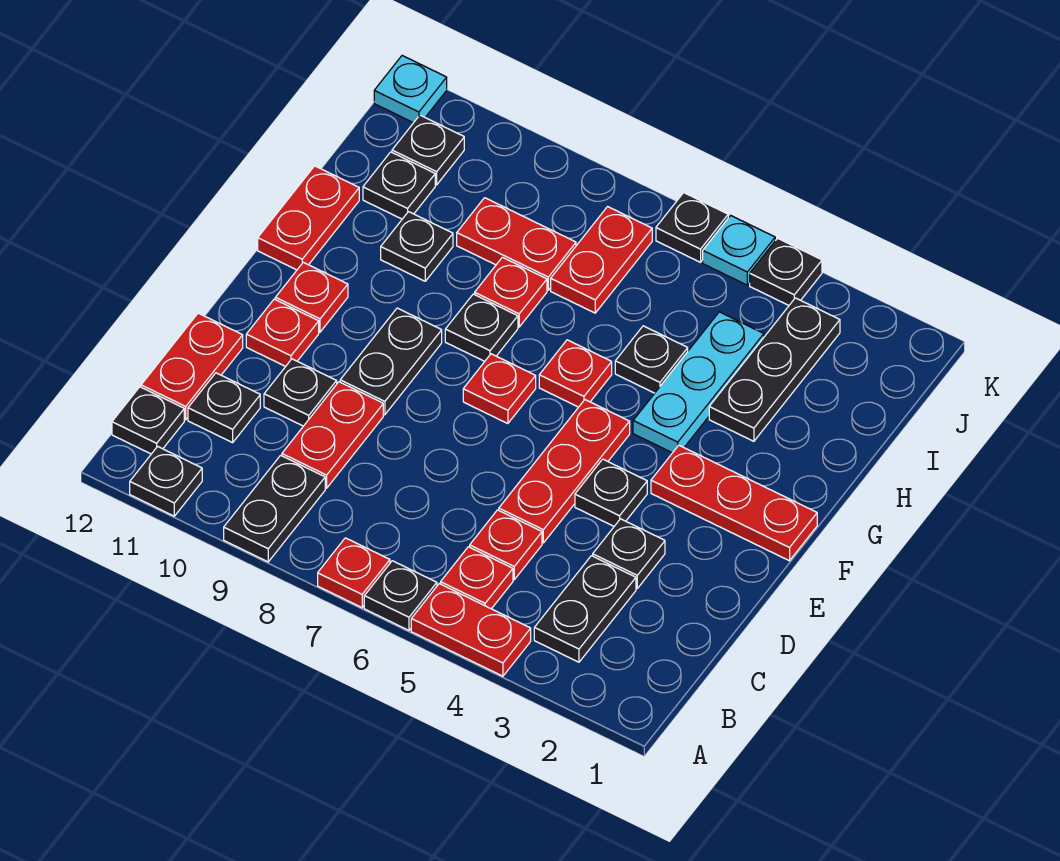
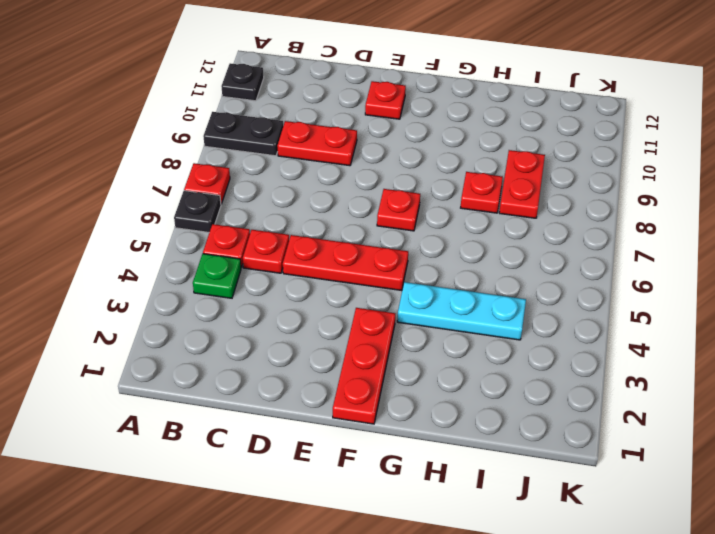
green plate B4 level 1 -> none
none -> red plate A4:A5 level 1
none -> black plate B3:C3 level 1
none -> black plate B12 level 1
none -> black plate C11 level 1

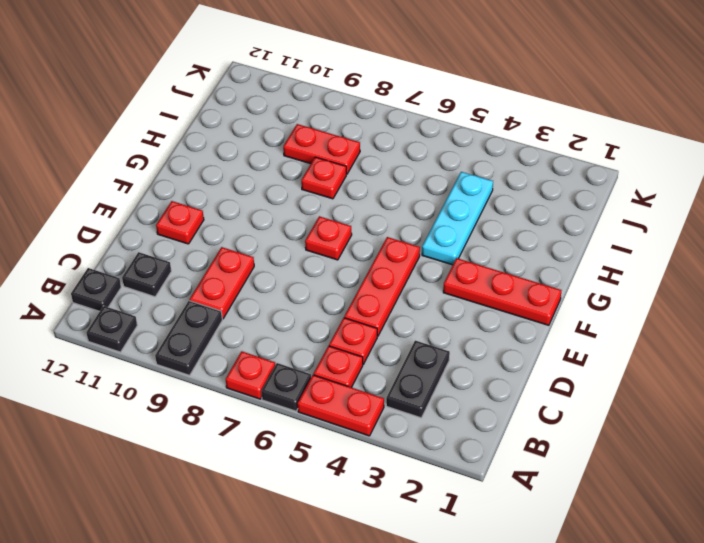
none -> red plate C12:D12 level 1
none -> black plate D3 level 1
none -> black plate D10 level 1
none -> black plate E4 level 1

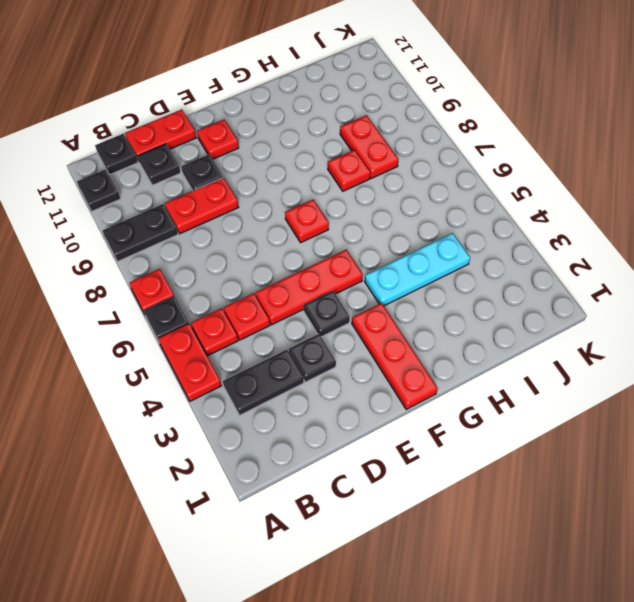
none -> black plate E9:F9 level 1
none -> red plate F11 level 1
none -> red plate G6 level 1
none -> black plate G8 level 1

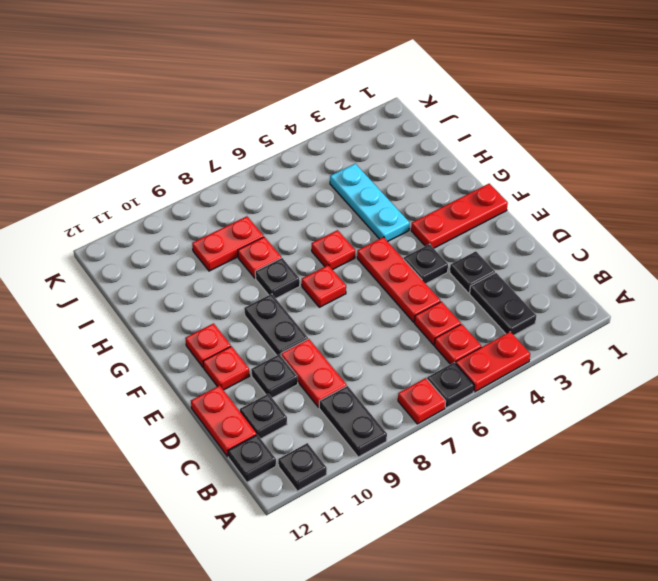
none -> red plate G12:H12 level 1
none -> black plate H3:J3 level 1
none -> black plate H5 level 1
none -> black plate H10 level 1

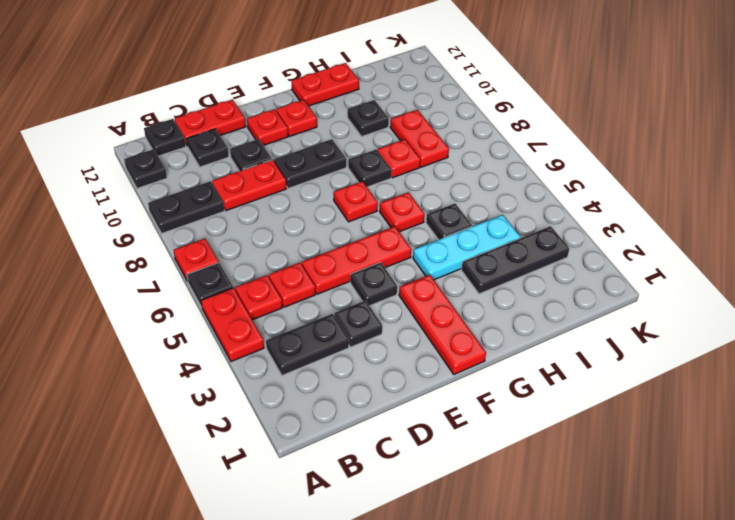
none -> red plate I7:J7 level 1
none -> black plate I11 level 1
none -> black plate J11 level 1
none -> black plate K4 level 1

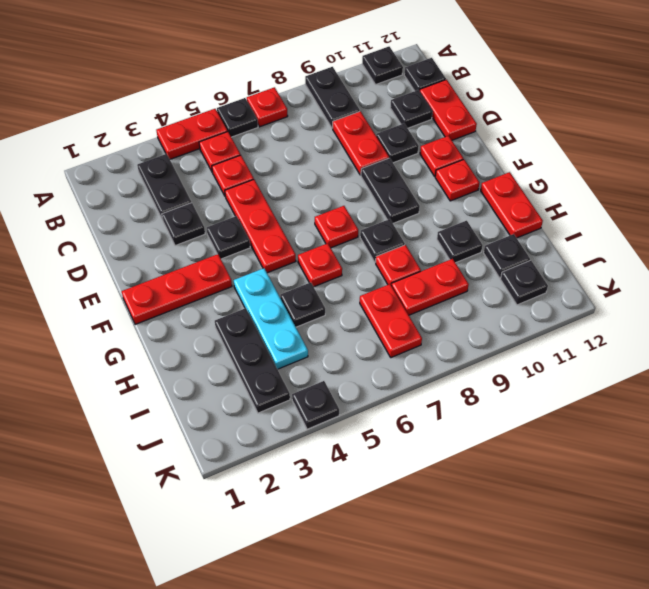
none -> cyan plate K5 level 1
none -> black plate K6 level 1
none -> cyan plate K12 level 1

